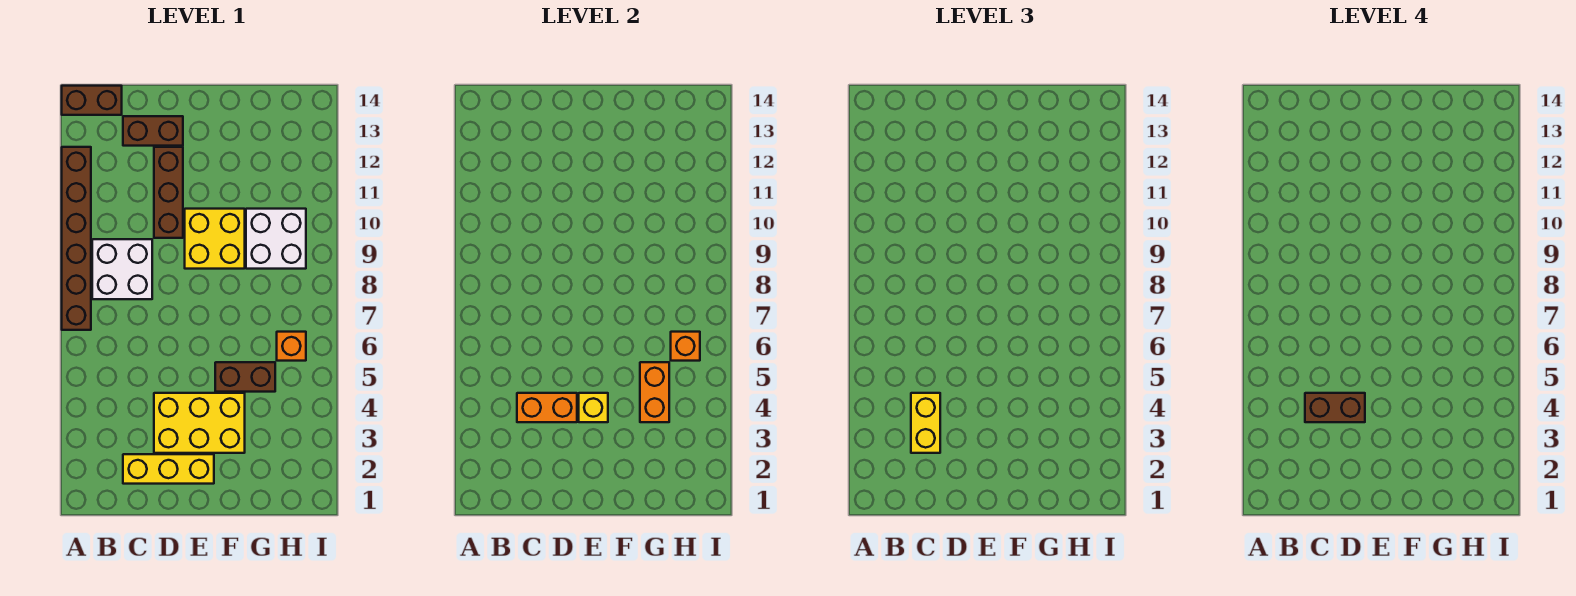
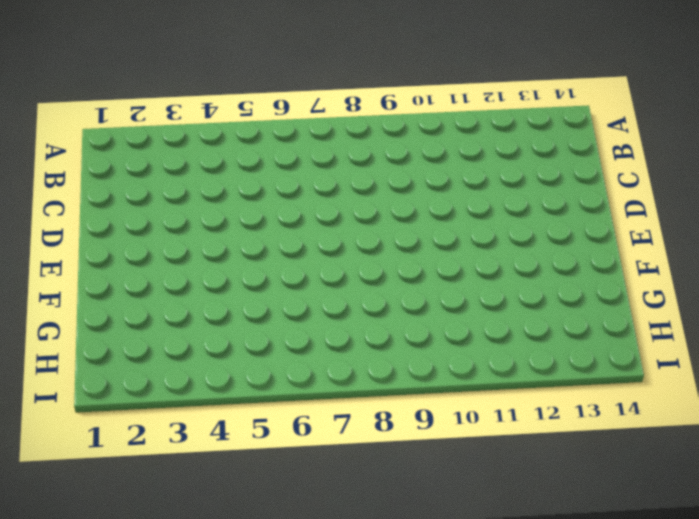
none -> brown brick A7:A12 level 1
none -> brown brick A14:B14 level 1
none -> white brick B8:C9 level 1

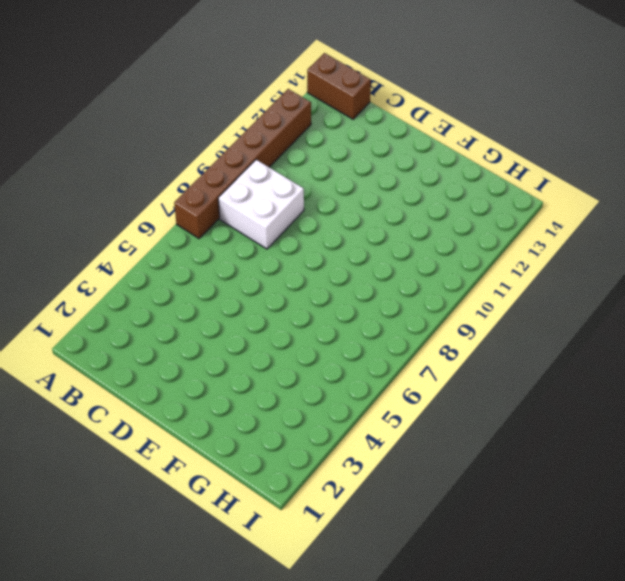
none -> yellow brick C2:E2 level 1
none -> brown brick C13:D13 level 1
none -> yellow brick D3:F4 level 1

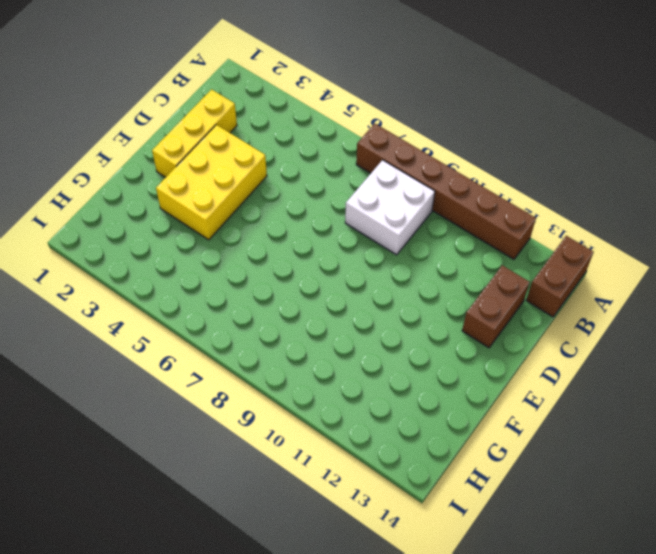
none -> brown brick D10:D12 level 1
none -> yellow brick E9:F10 level 1
none -> brown brick F5:G5 level 1

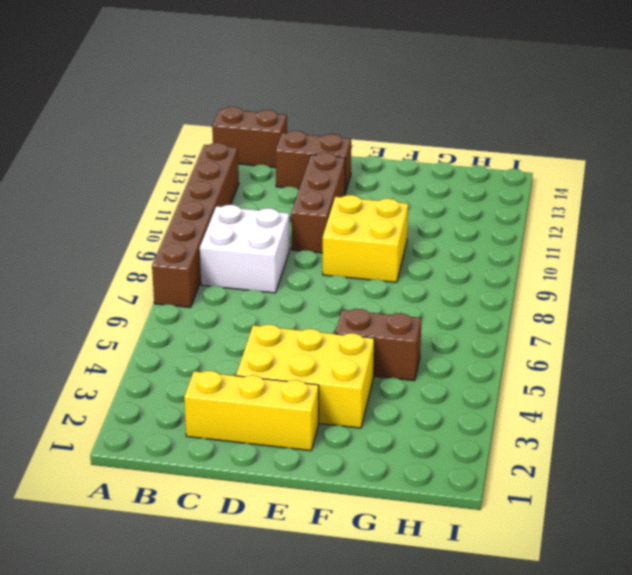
none -> white brick G9:H10 level 1
none -> orange brick H6 level 1
none -> orange brick C4:D4 level 2

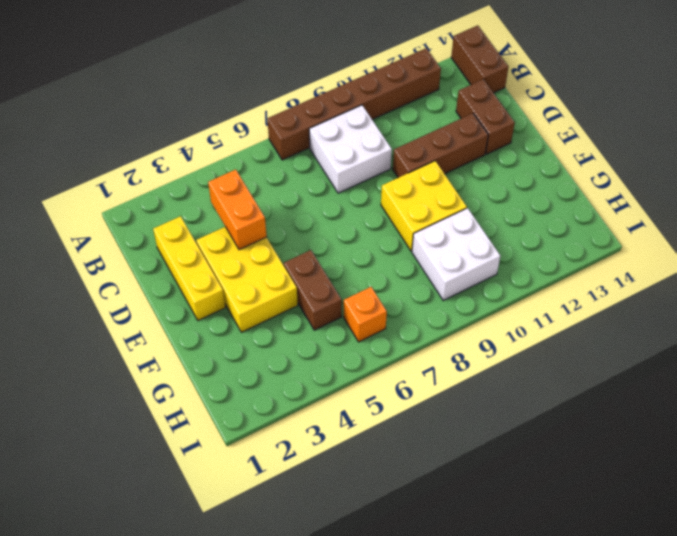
none -> yellow brick E4 level 2
none -> orange brick G4:G5 level 2
none -> orange brick H6 level 2

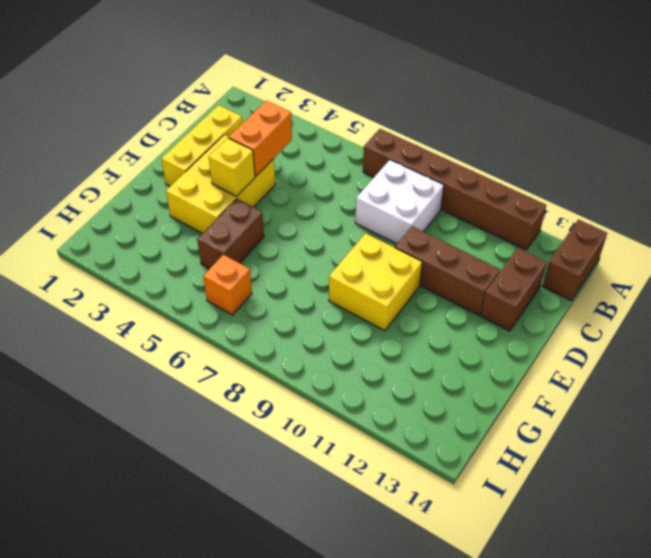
none -> white brick G9:H10 level 1
none -> orange brick G4:G5 level 2
none -> orange brick H6 level 2

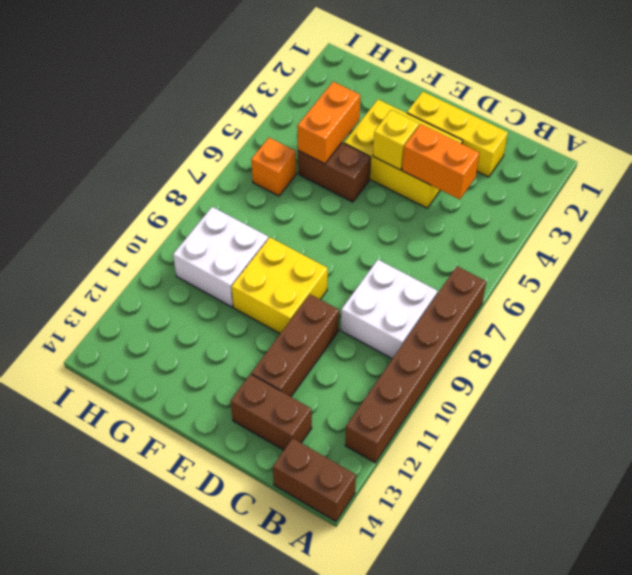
none -> orange brick H6 level 2
none -> yellow brick C3:C4 level 3
none -> brown brick C4:D4 level 4

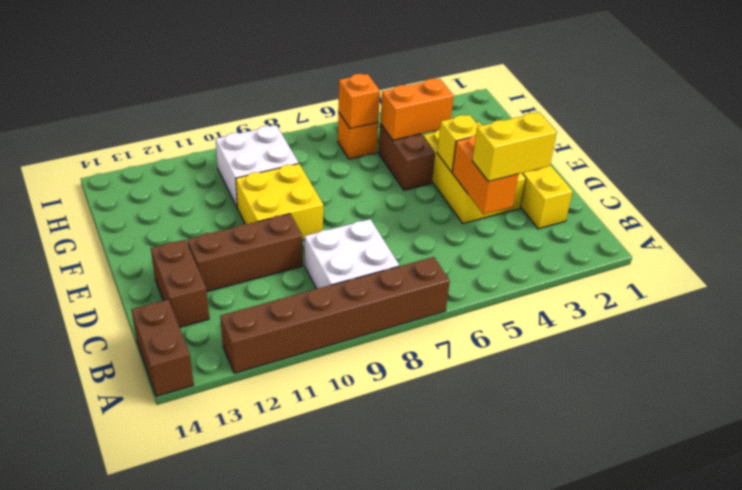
none -> brown brick C4:D4 level 4

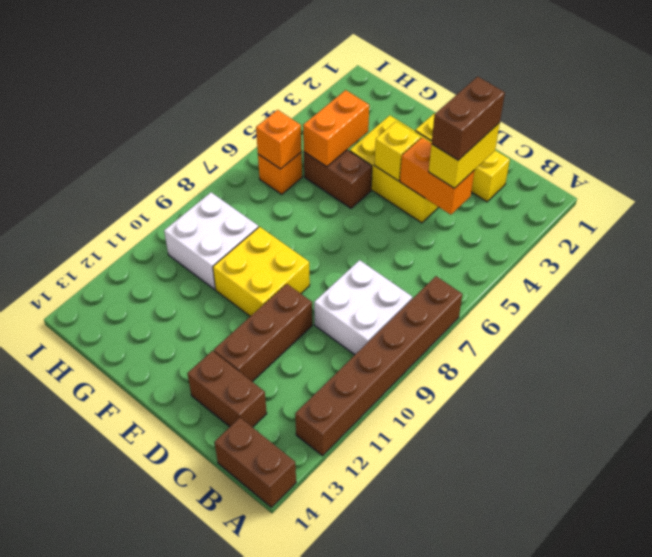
brown brick C3:C4 level 4 -> brown brick C4:D4 level 4

